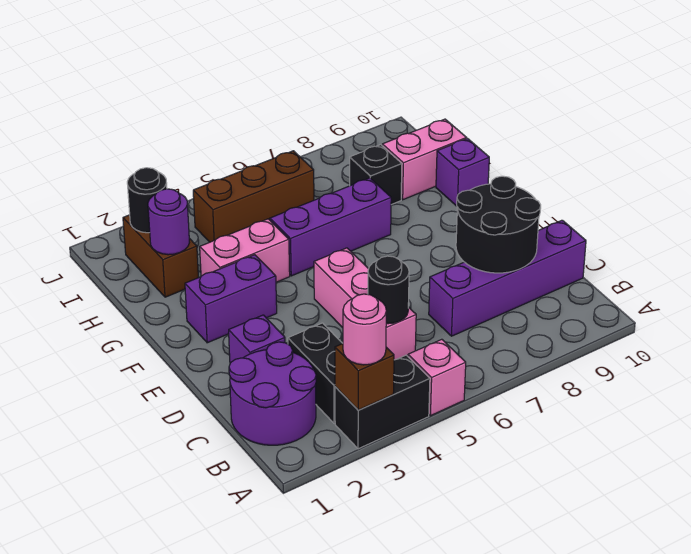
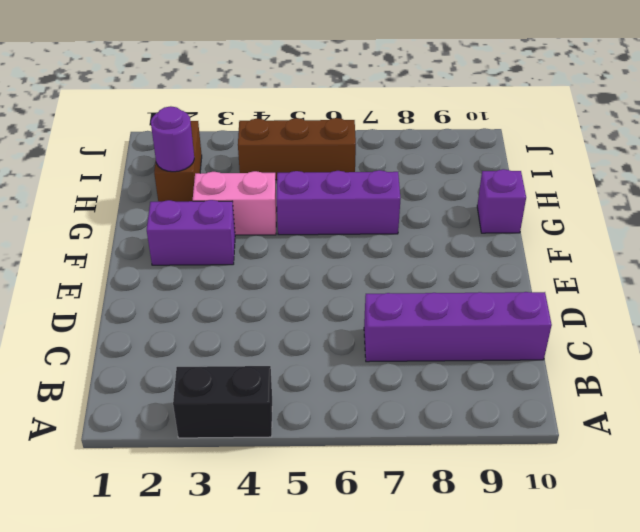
none -> pink brick A5 level 1
none -> purple round brick B1:C2 level 1
none -> black brick B3:C3 level 1

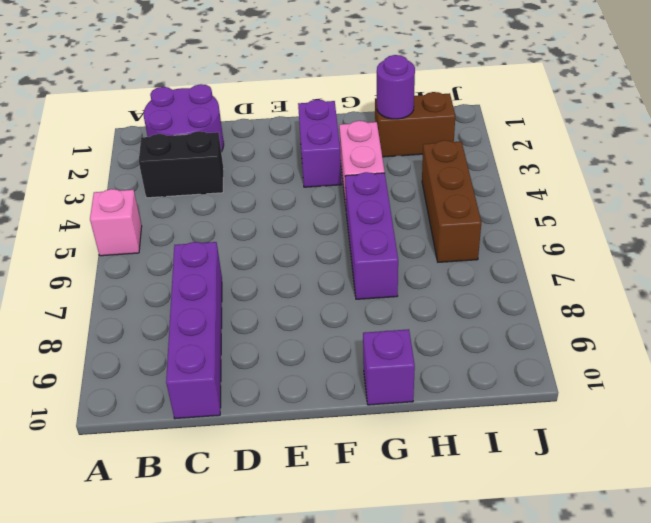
none -> black brick A3:A4 level 1
none -> pink brick C5:E5 level 1
none -> purple brick D2 level 1

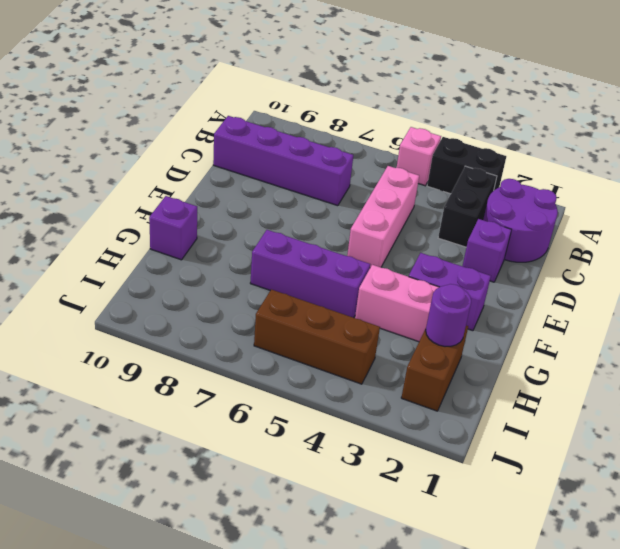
none -> black brick H8 level 1
none -> pink brick H9:H10 level 1
none -> brown brick A3 level 2

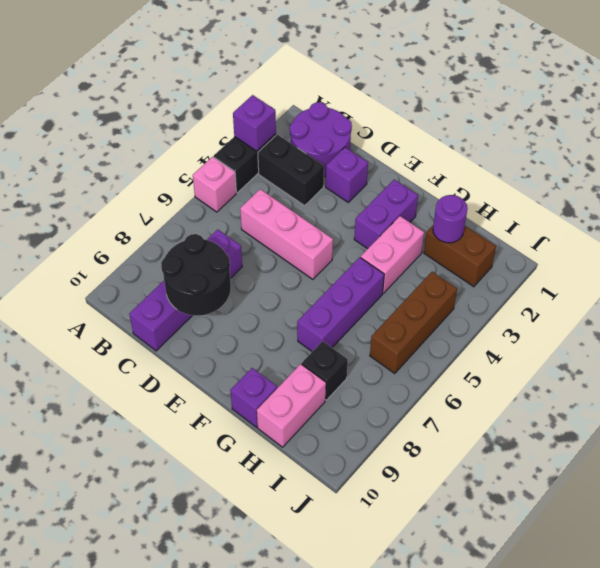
purple brick A3 level 2 -> brown brick A3 level 2
none -> black round brick C5 level 2
none -> black round brick I2 level 2
none -> pink round brick A3 level 3

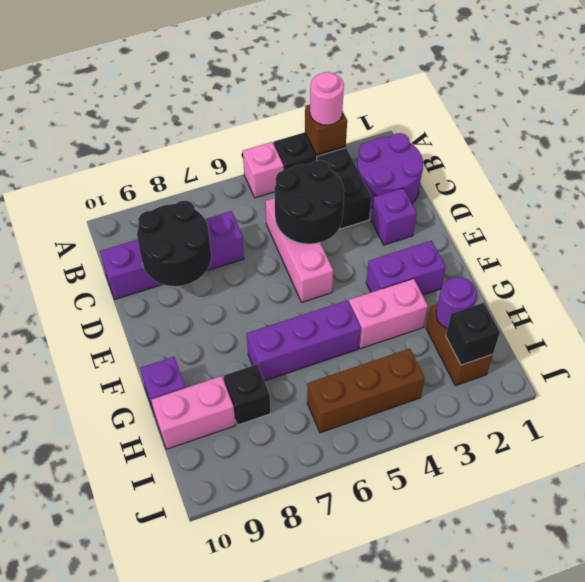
black round brick C4:D5 level 2 -> black round brick C5 level 2
black brick I2 level 2 -> black round brick I2 level 2

